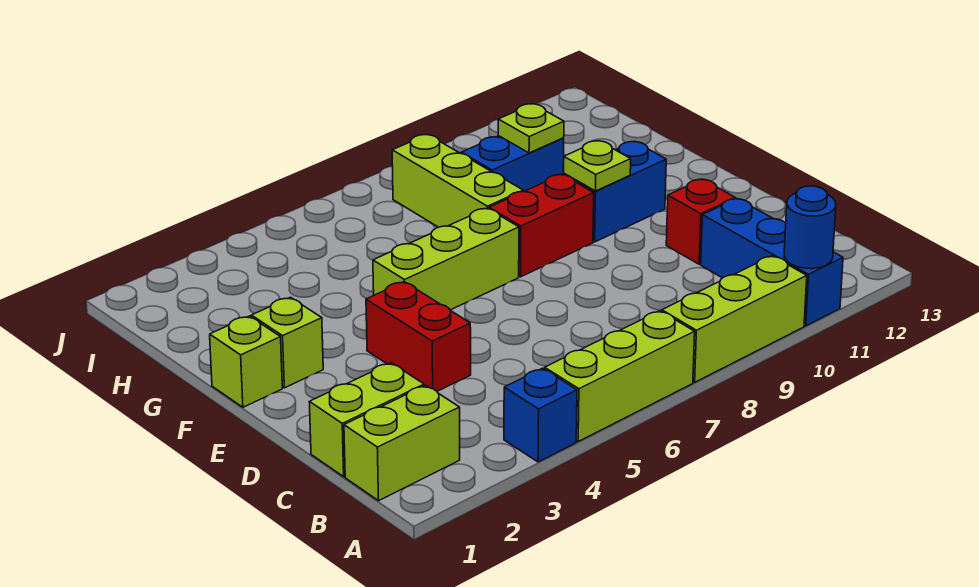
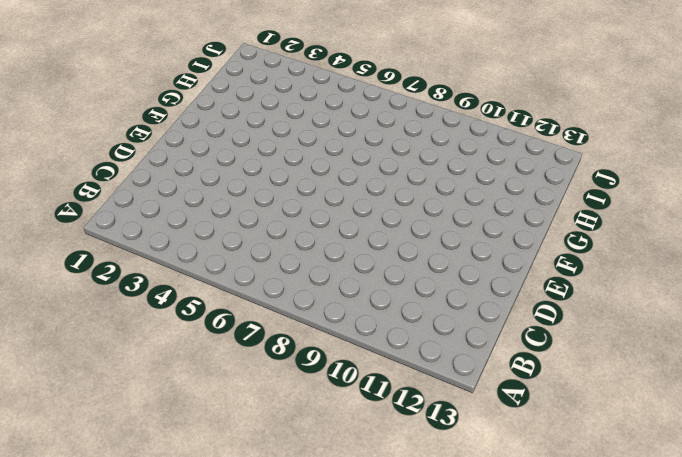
none -> blue brick A4 level 1
none -> lime brick A5:A7 level 1
none -> lime brick A8:A10 level 1

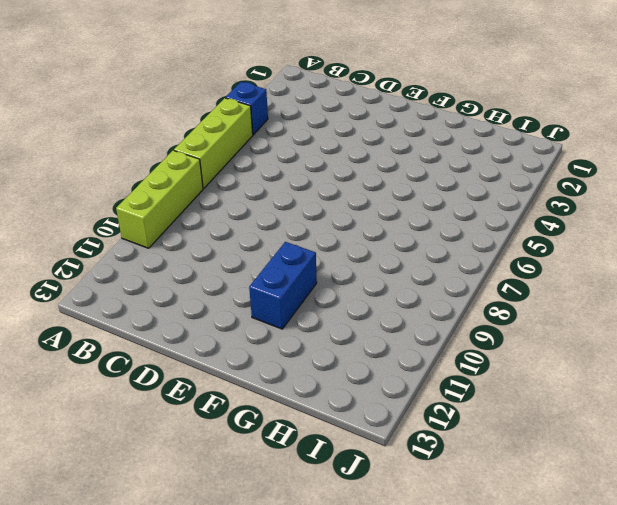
none -> blue brick A11:C11 level 1
none -> lime brick B1:B2 level 1
none -> lime brick C1:C2 level 1

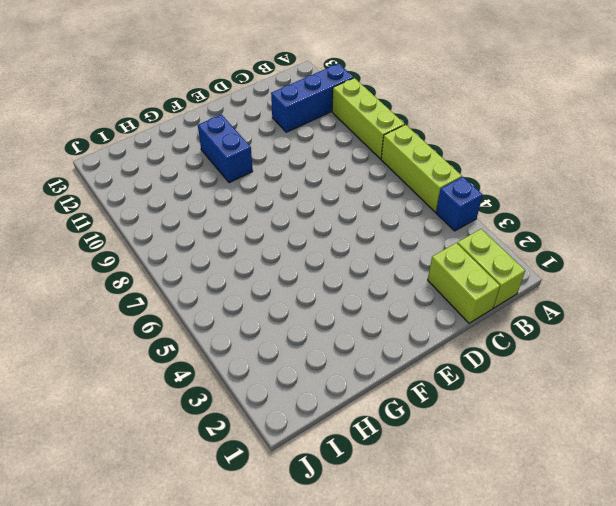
none -> red brick D4:E4 level 1
none -> red brick D11 level 1
none -> lime brick F1 level 1

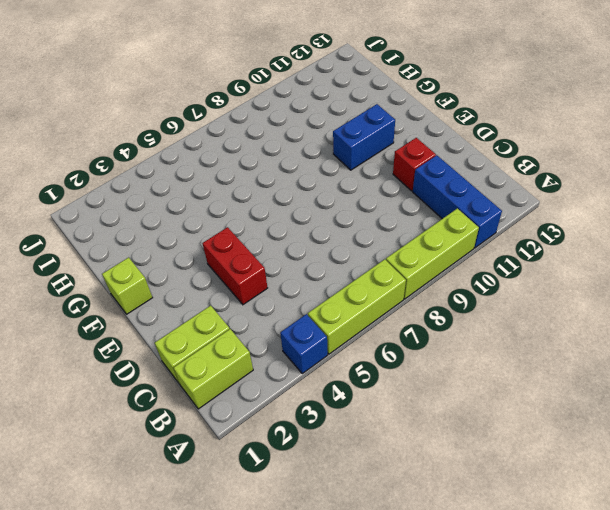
none -> lime brick F2 level 1
none -> lime brick F5:F7 level 1
none -> red brick F8:F9 level 1

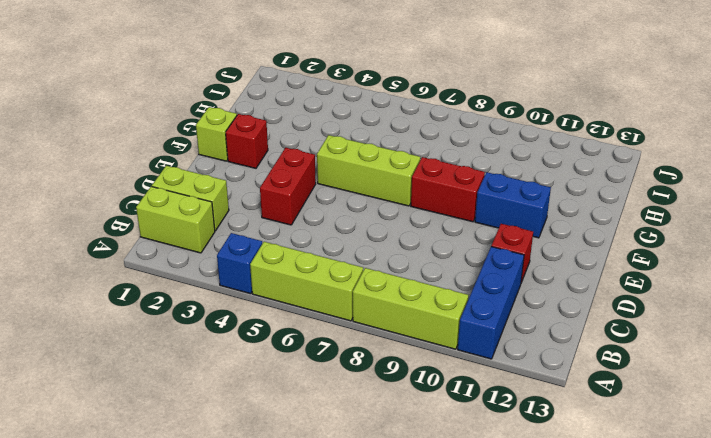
red brick F2 level 1 -> lime brick F2 level 1
none -> lime brick G8:I8 level 1
none -> blue brick H9:H10 level 1
none -> blue round brick A11 level 2

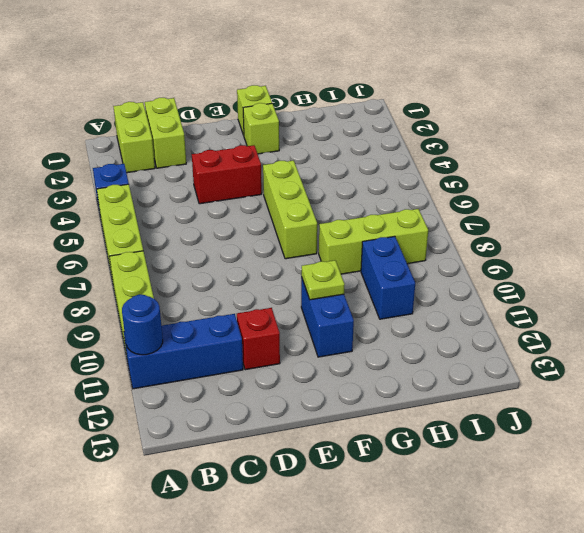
none -> red brick F8:F9 level 1
none -> lime plate H10 level 2

